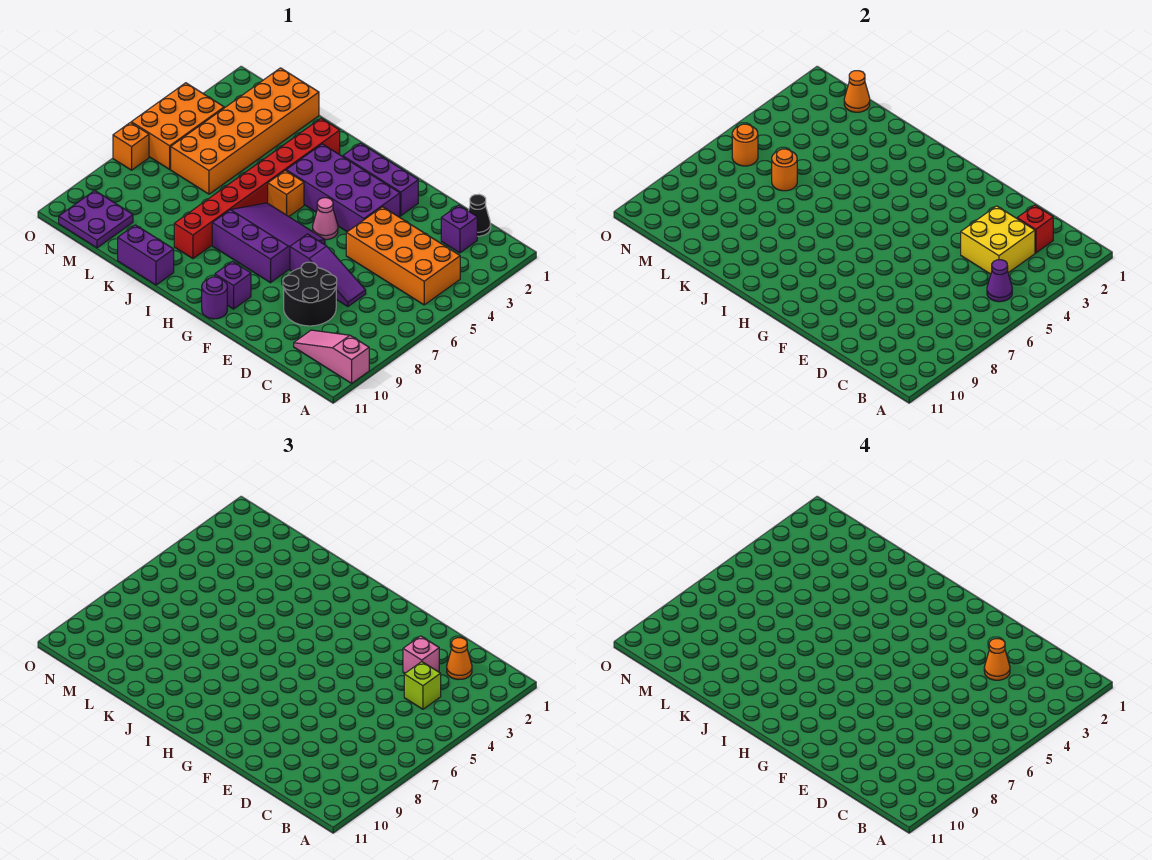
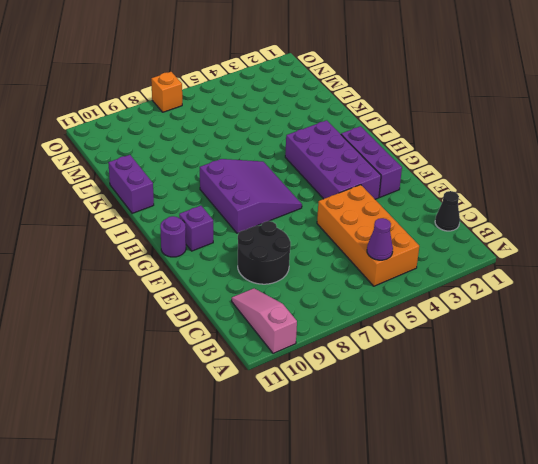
none -> purple brick C2 level 1
none -> purple slope D7:F7 level 1 top F
none -> pink cone G5 level 1

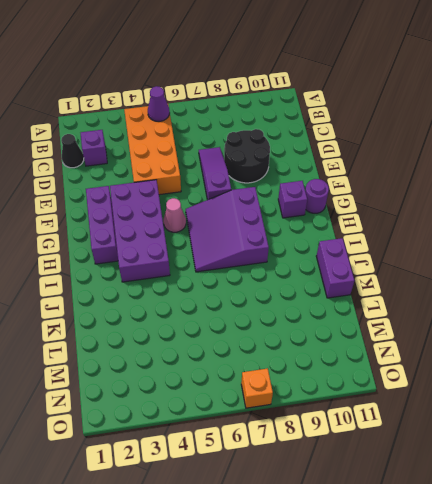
none -> pink slope A10:C10 level 1 top A
none -> orange brick I5 level 1
none -> red brick J2:J9 level 1

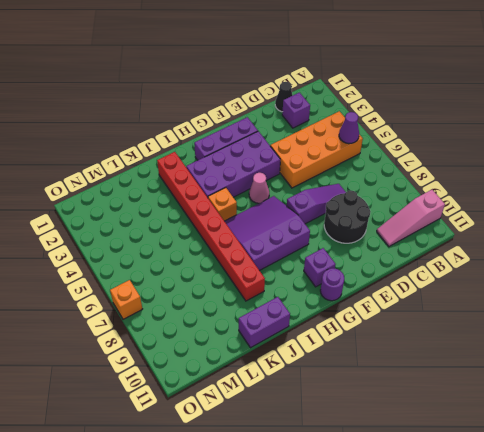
none -> orange brick L1:M6 level 1
none -> purple plate M10:N11 level 1
none -> orange brick N4:O6 level 1

